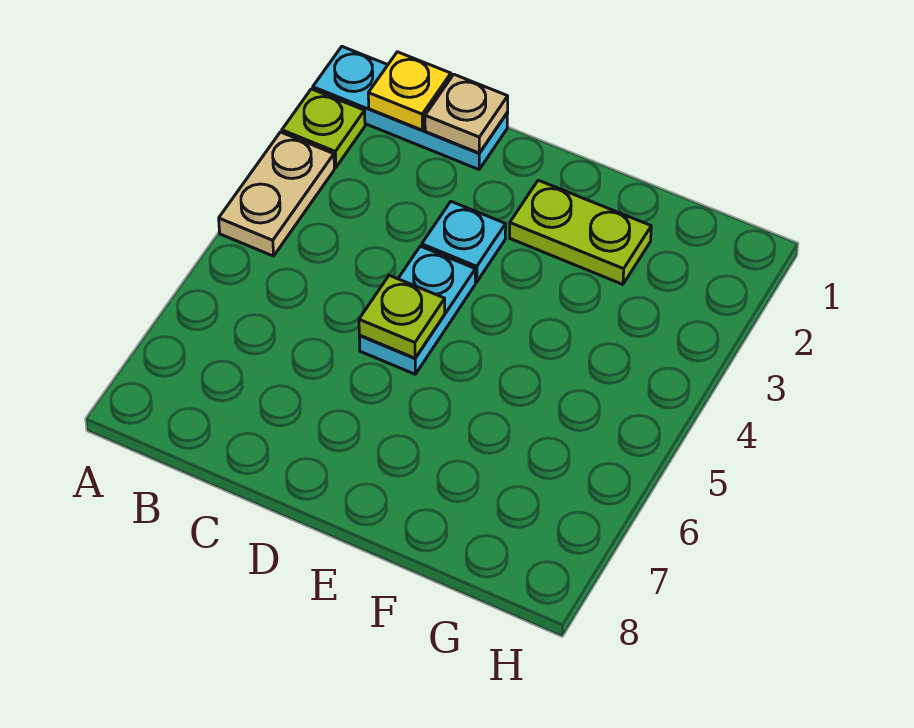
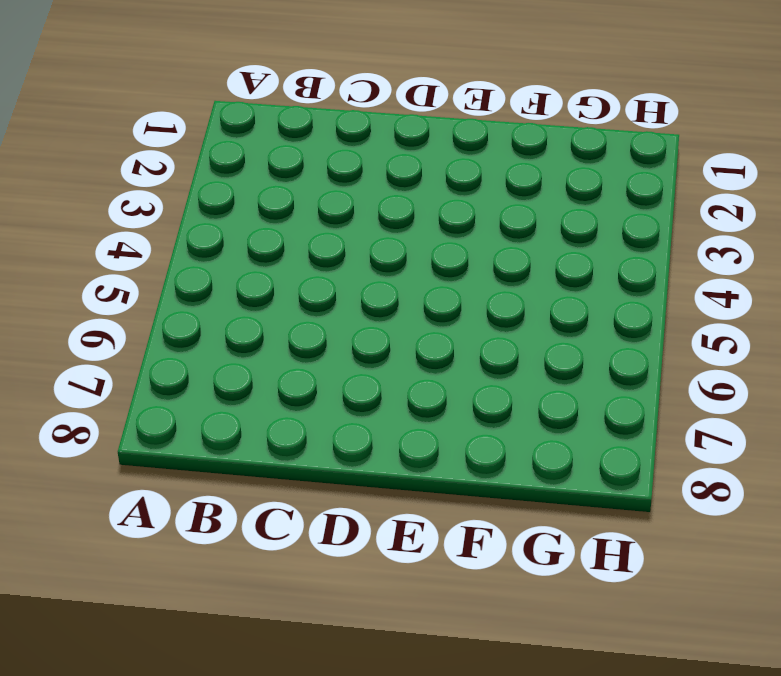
none -> cyan plate A1:C1 level 1
none -> lime plate A2 level 1

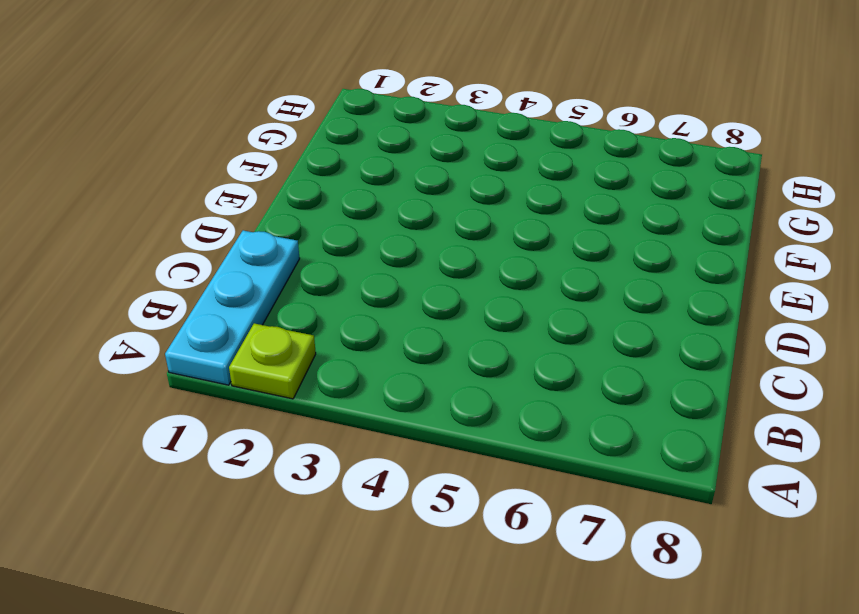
none -> tan plate A3:A4 level 1
none -> cyan plate D3 level 1

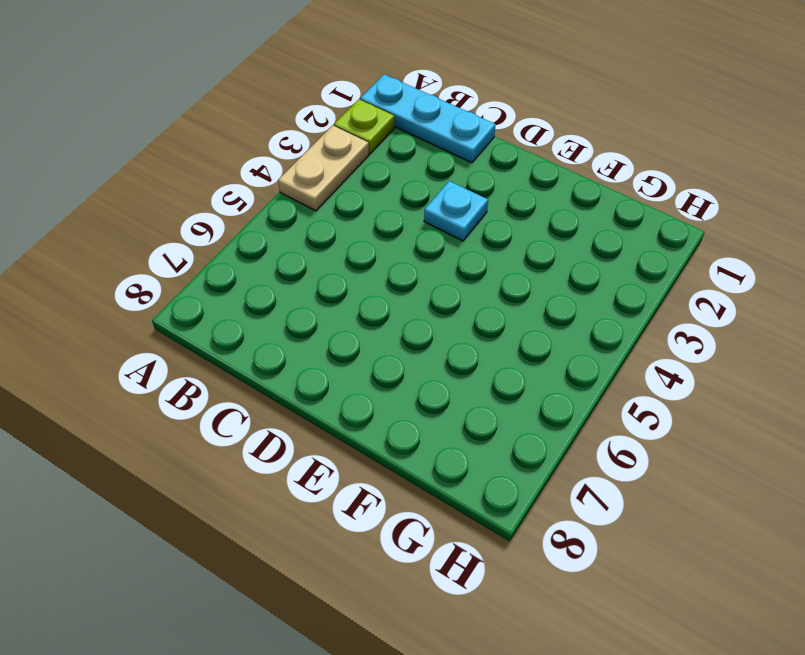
none -> cyan plate D4:D5 level 1
none -> lime plate E2:F2 level 1

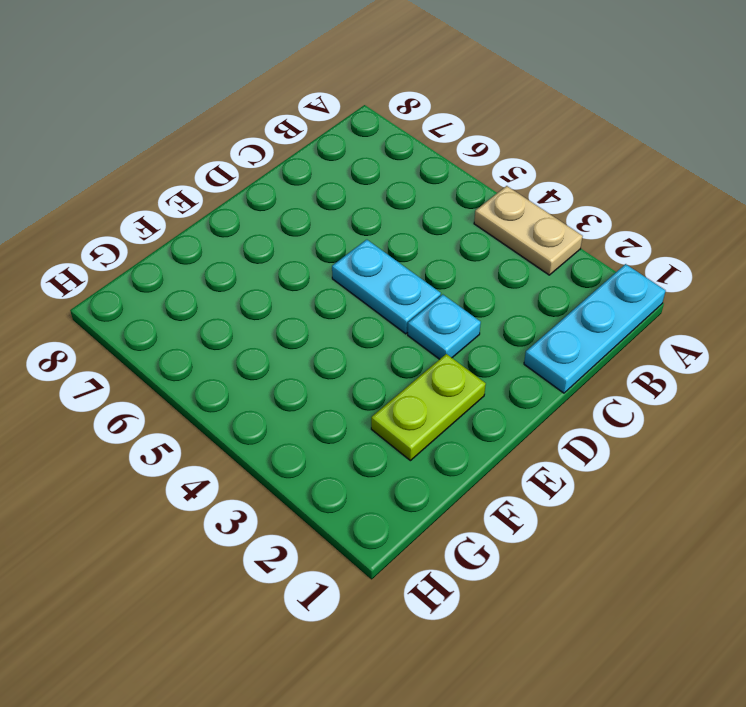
none -> lime plate A2 level 1
none -> yellow plate B1 level 2

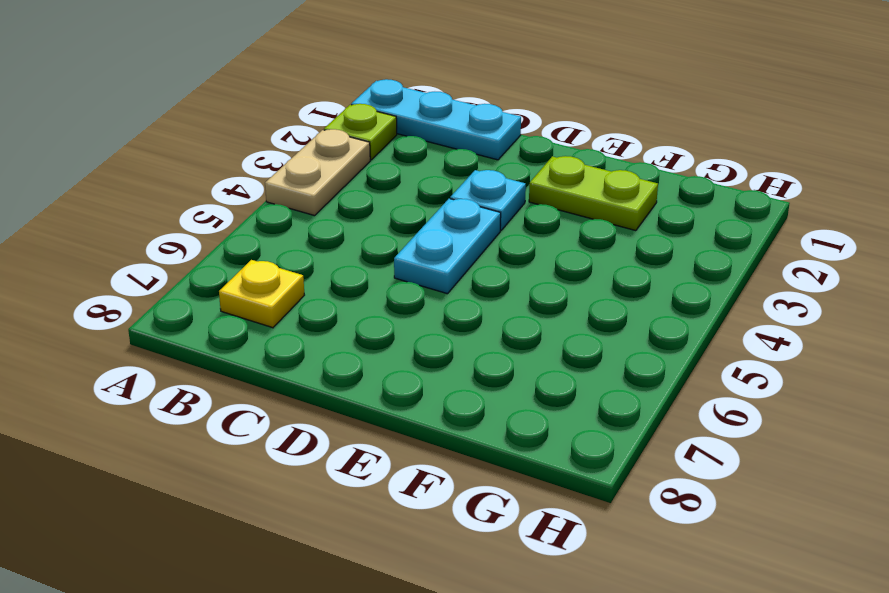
yellow plate B7 level 1 -> yellow plate B1 level 2
none -> tan plate C1 level 2
none -> lime plate D5 level 2

